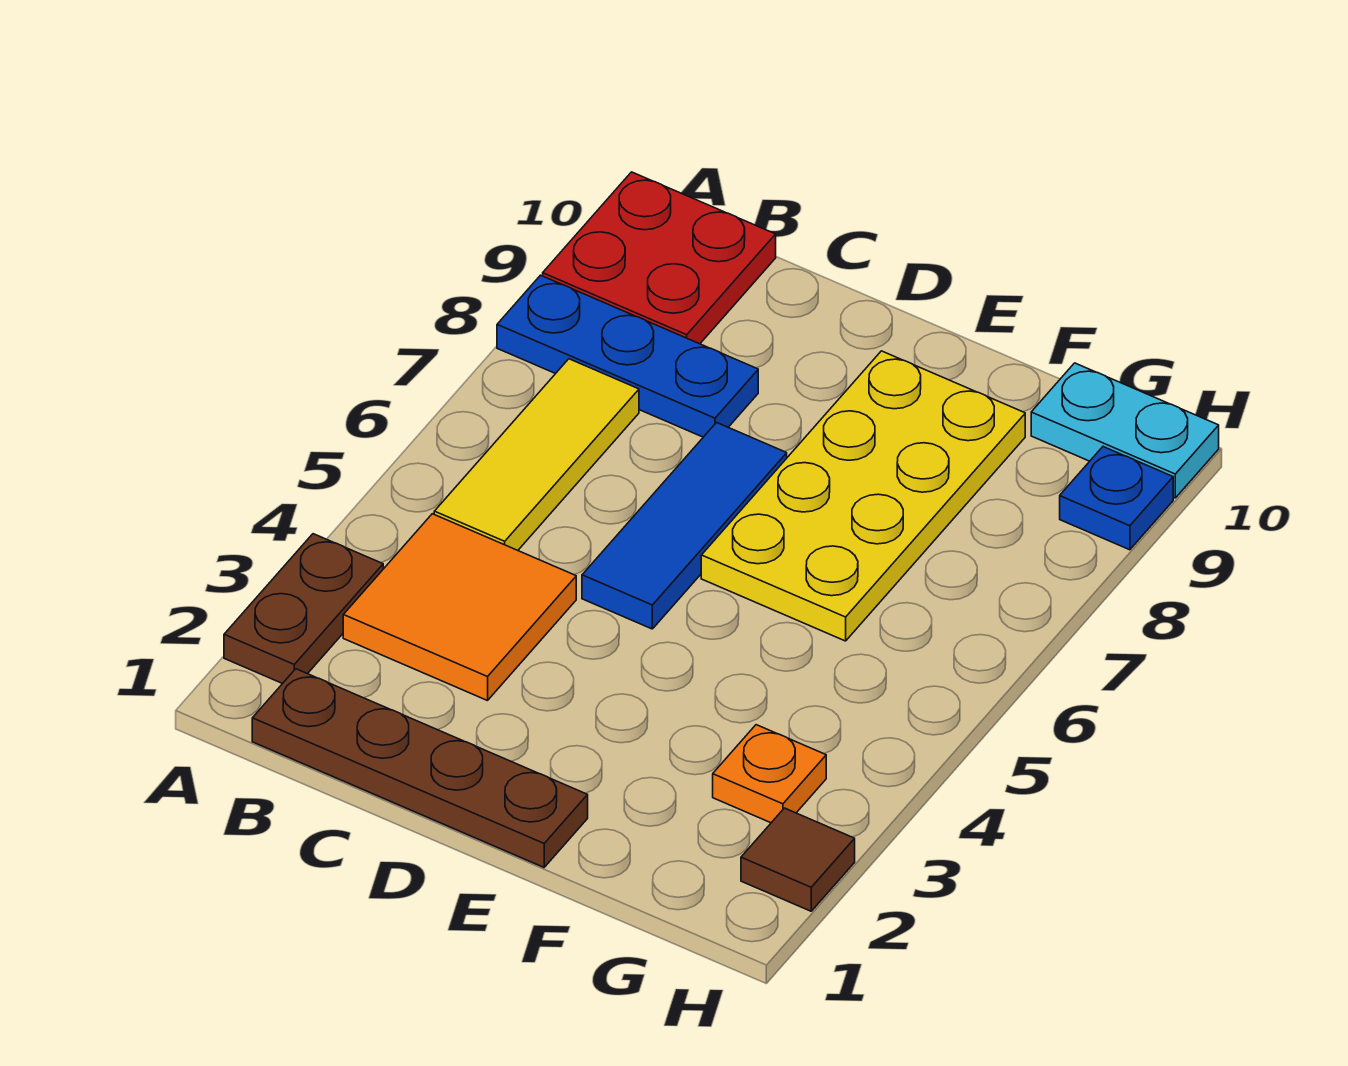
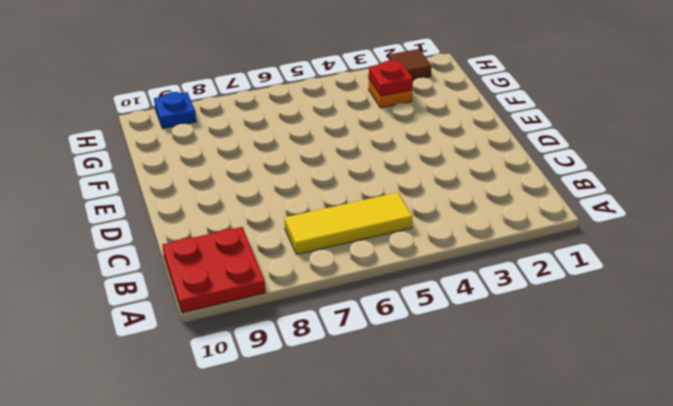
red plate G3 level 2 -> none
none -> brown plate A2:A3 level 1
none -> blue plate A8:C8 level 1
none -> brown plate B1:E1 level 1

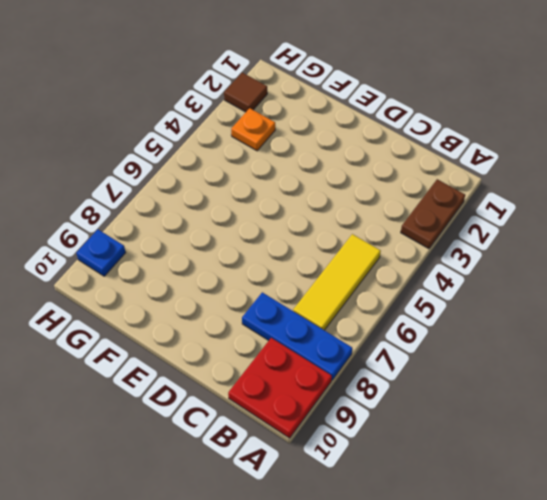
none -> brown plate B1:E1 level 1
none -> orange tile B3:C4 level 1
none -> blue tile D5:D7 level 1

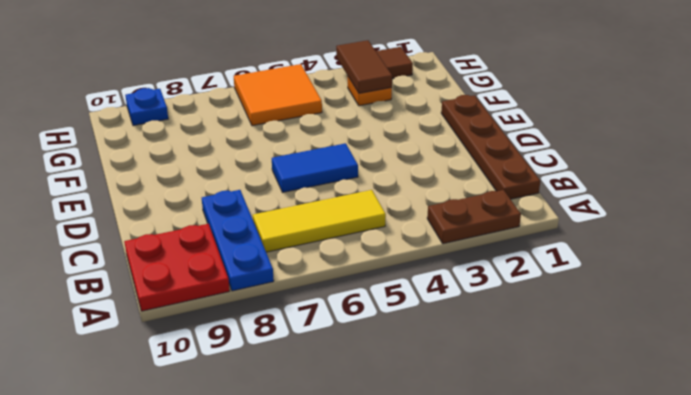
blue tile D5:D6 level 1 -> blue tile D5:D7 level 1
brown tile G3:H3 level 2 -> none
orange tile G5:H6 level 1 -> orange tile B3:C4 level 1
none -> yellow plate E6:F9 level 1
none -> cyan plate G10:H10 level 1

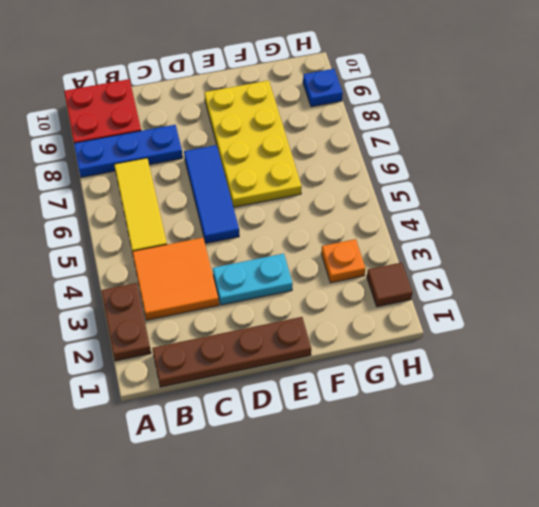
cyan plate D3:E3 level 1 -> cyan plate G10:H10 level 1

